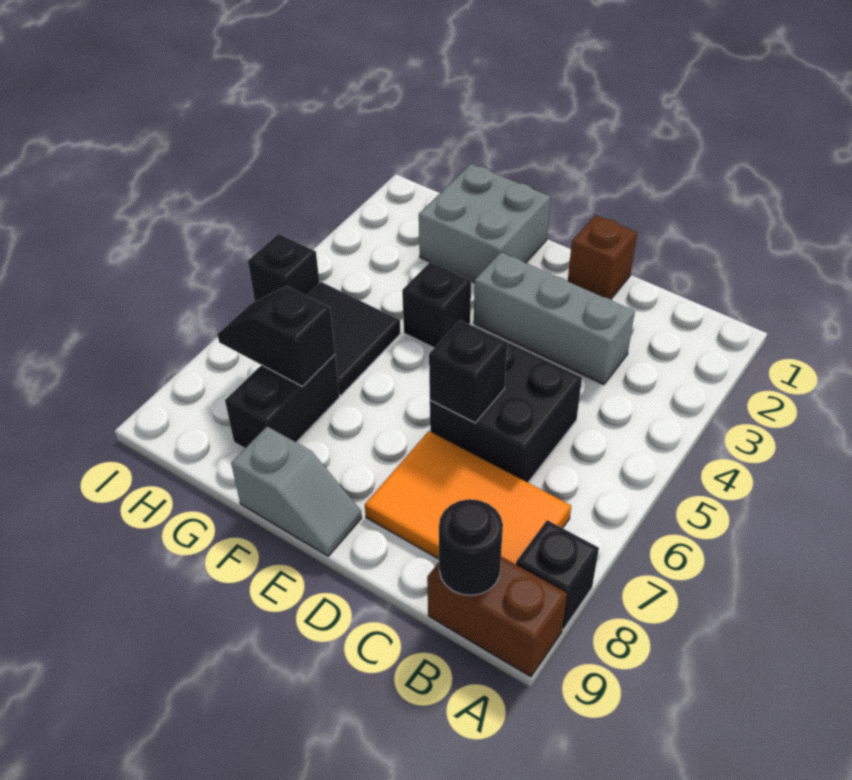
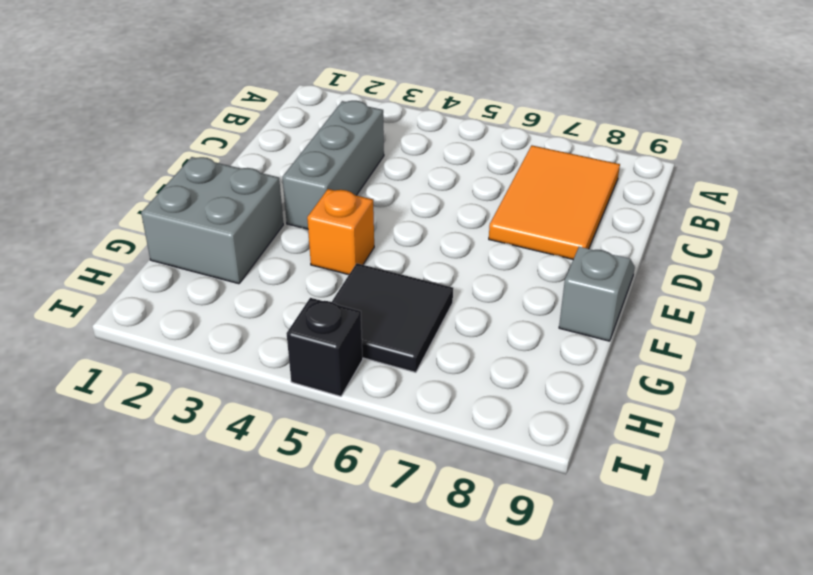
orange brick F4 level 1 -> black brick F4 level 1
none -> black brick A8 level 1
none -> brown brick A9:B9 level 1
none -> black brick C5:D6 level 1

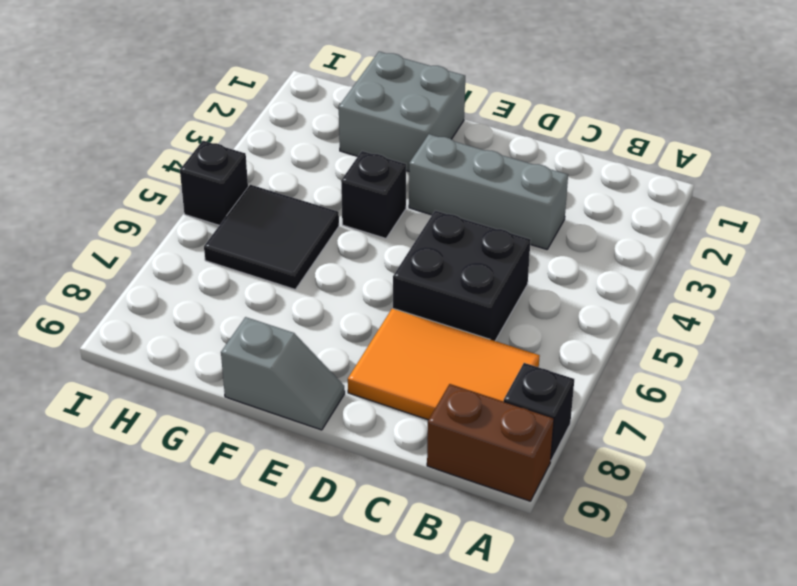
none -> brown brick D1 level 1
none -> black brick G7:G8 level 1
none -> black round brick B9 level 2

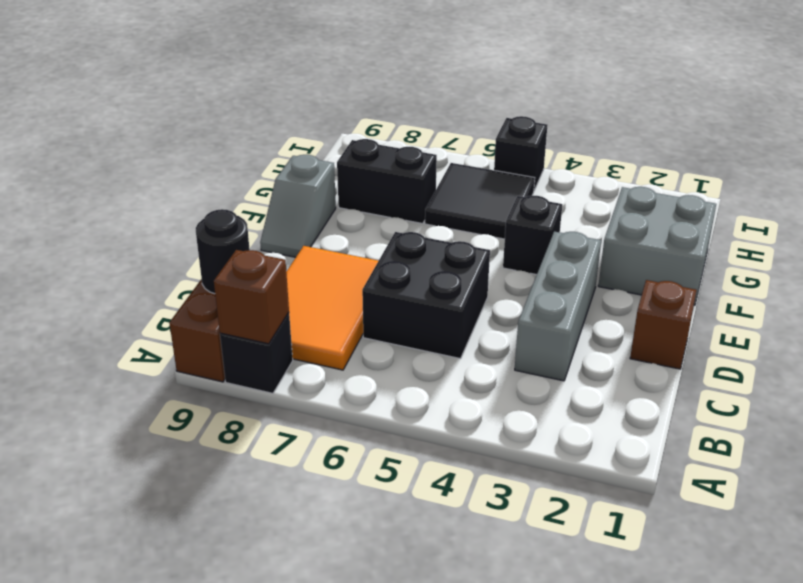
brown brick A8 level 2 -> none
none -> black brick D6 level 2
none -> black slope G7:H7 level 2 top G

